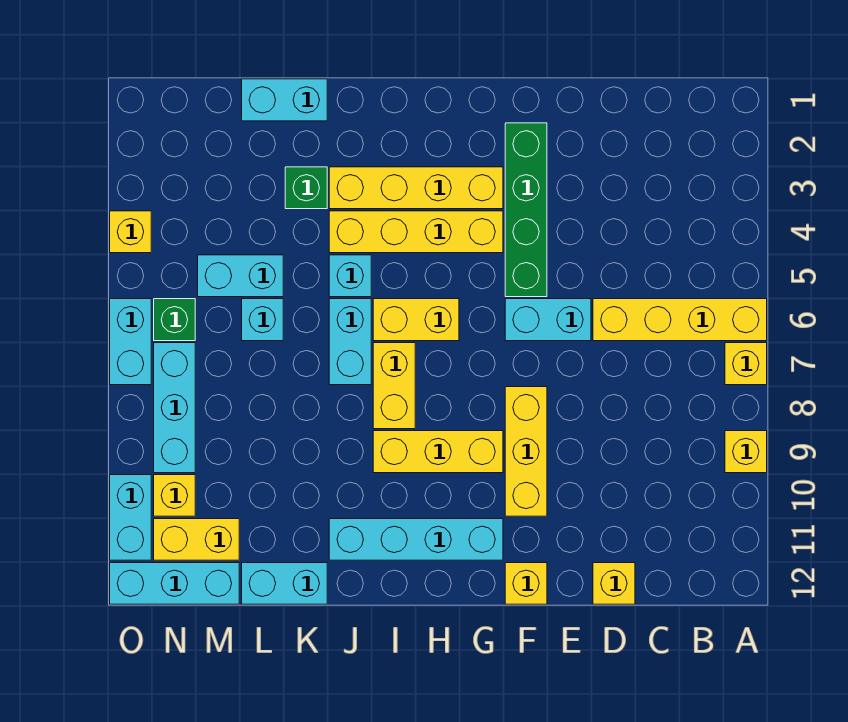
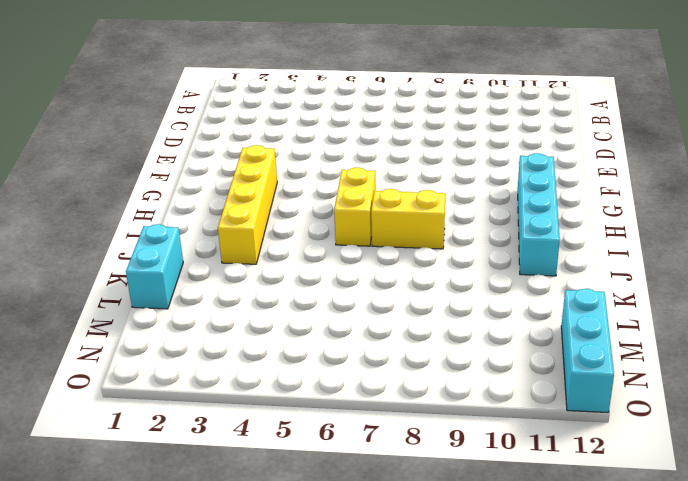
none -> yellow brick A6:D6 level 1
none -> yellow brick A7 level 1
none -> yellow brick A9 level 1

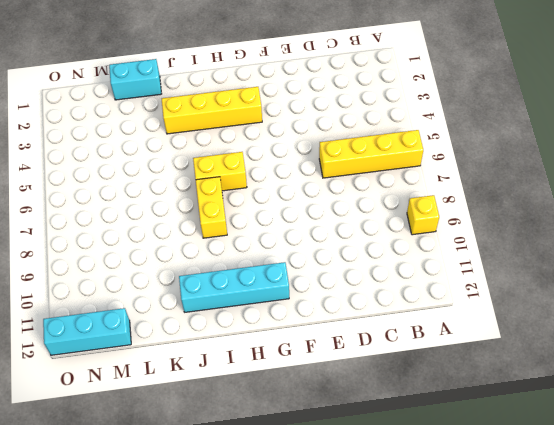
none -> yellow brick A7 level 1
none -> yellow brick D12 level 1
none -> cyan brick E6:F6 level 1

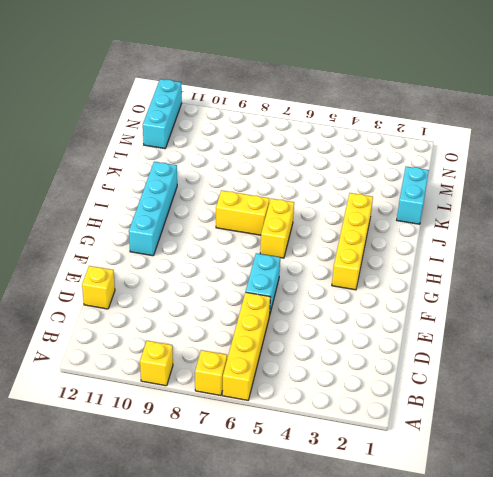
none -> green brick F2:F5 level 1
none -> yellow brick F8:F10 level 1
none -> yellow brick F12 level 1

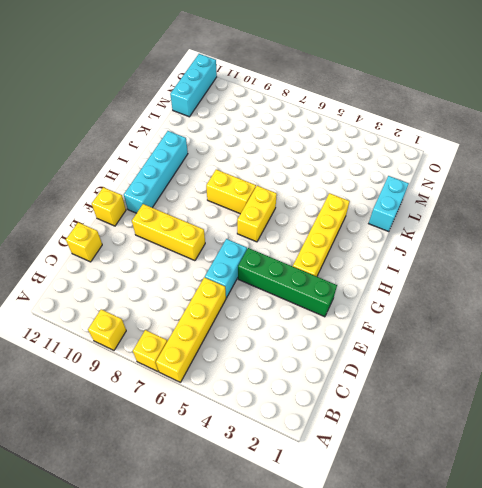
none -> yellow brick G4:J4 level 1
none -> yellow brick G9:I9 level 1
none -> cyan brick J5 level 1

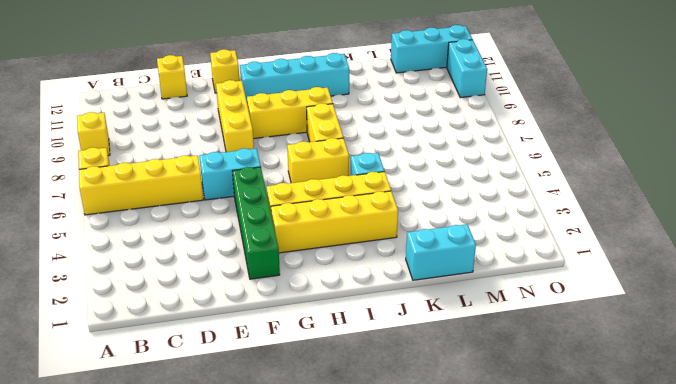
none -> cyan brick J6:J7 level 1
none -> green brick K3 level 1
none -> cyan brick K12:L12 level 1

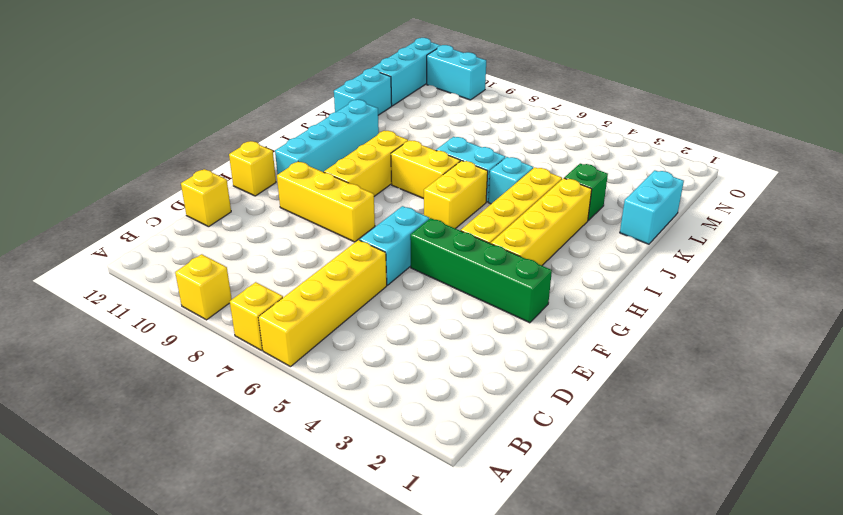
none -> cyan brick L5:M5 level 1
none -> cyan brick L6 level 1
none -> yellow brick M11:N11 level 1

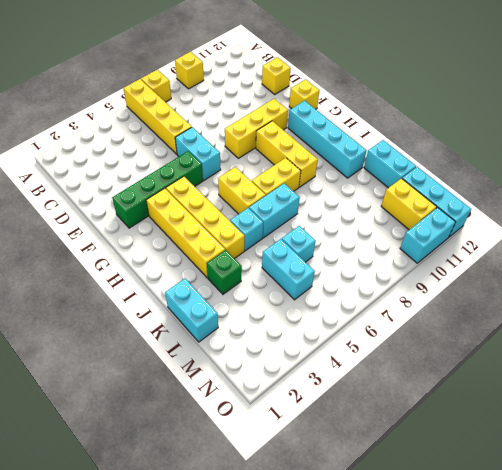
none -> green brick N6 level 1
none -> cyan brick N7:N9 level 1
none -> yellow brick N10 level 1

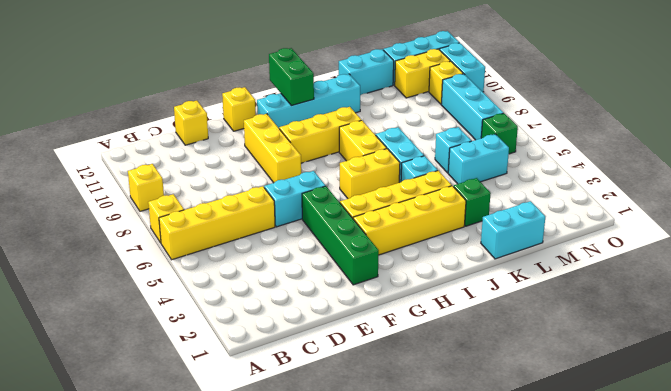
green brick H11:H12 level 2 -> none
none -> yellow brick O4 level 1
none -> cyan brick O6:O7 level 1

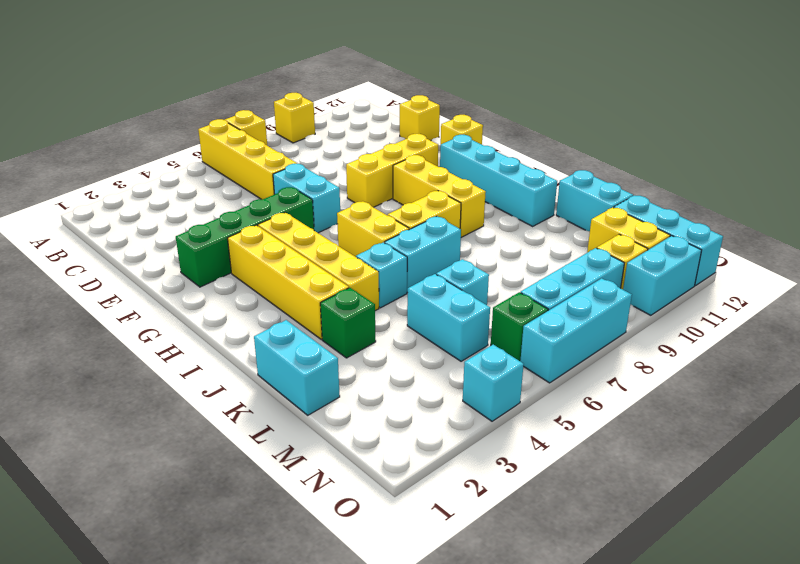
cyan brick O4 level 1 -> yellow brick O4 level 1
cyan brick O6:O8 level 1 -> cyan brick O6:O7 level 1

